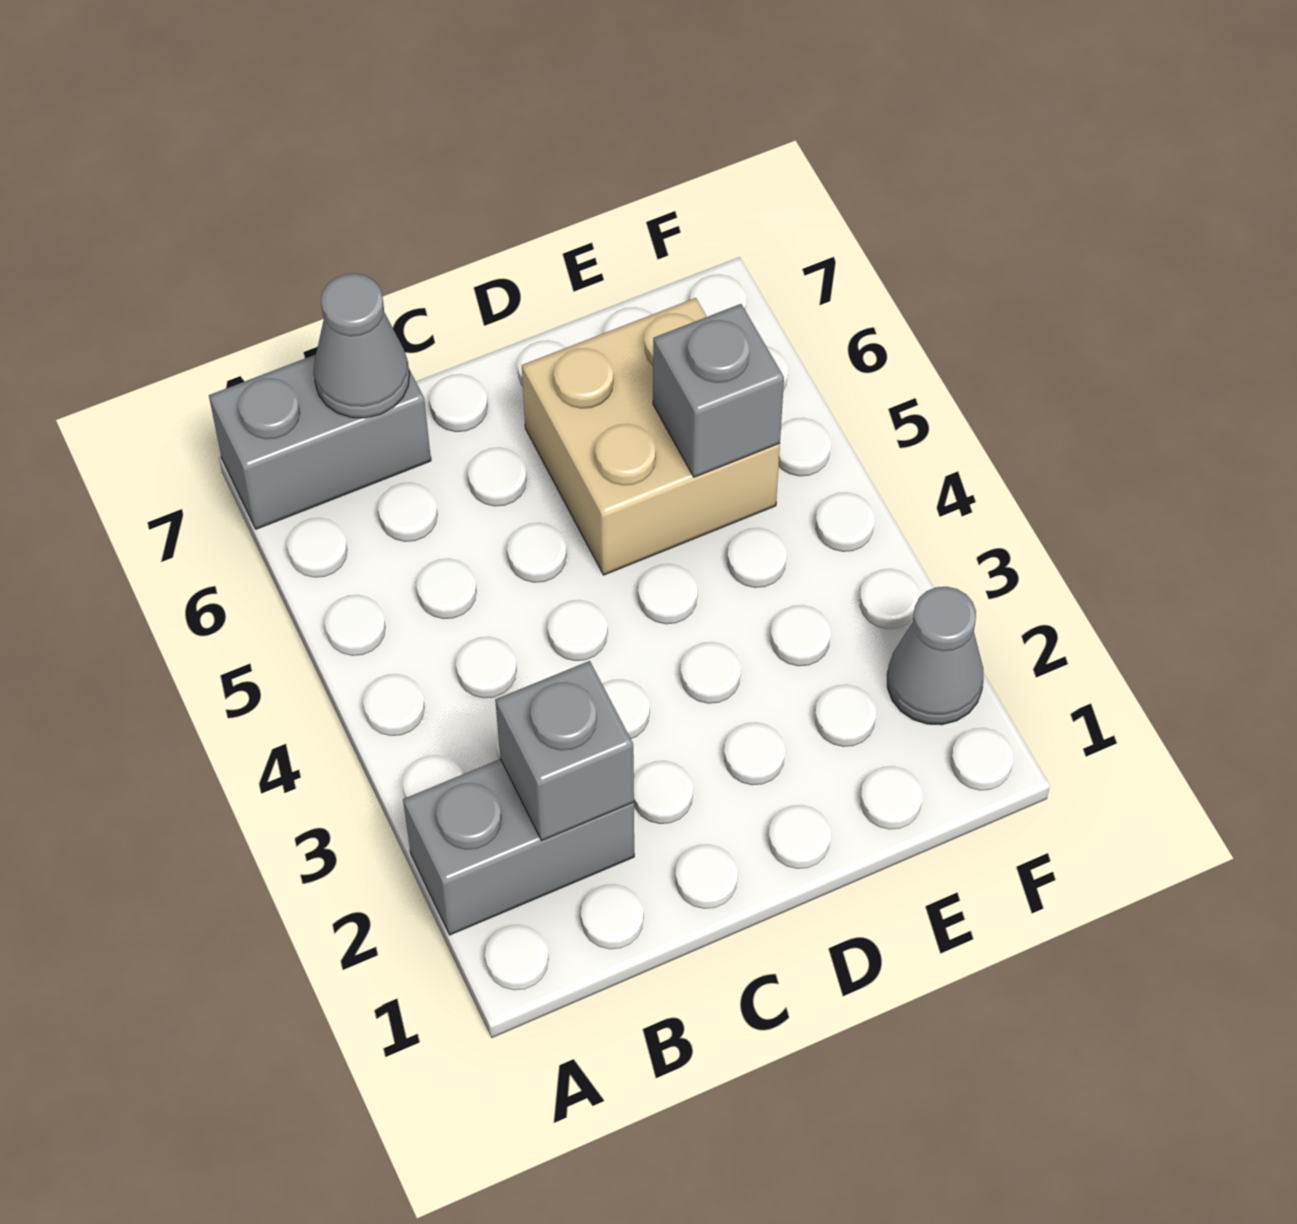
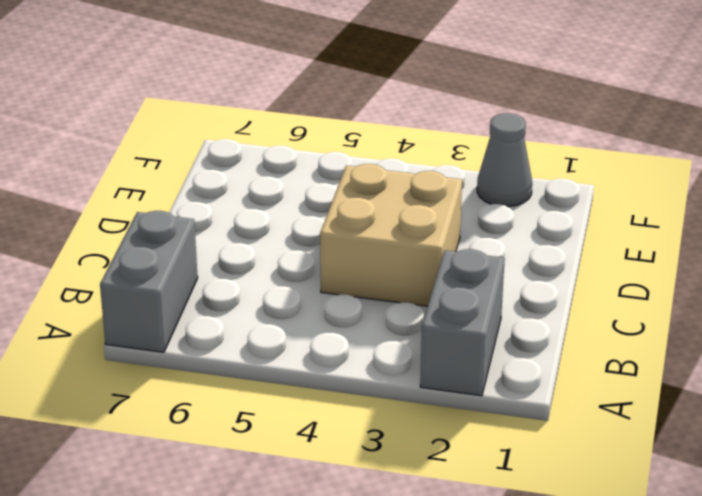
tan brick C3:D4 level 1 -> tan brick D5:E6 level 1
none -> grey brick B2 level 2
none -> grey cone B7 level 2

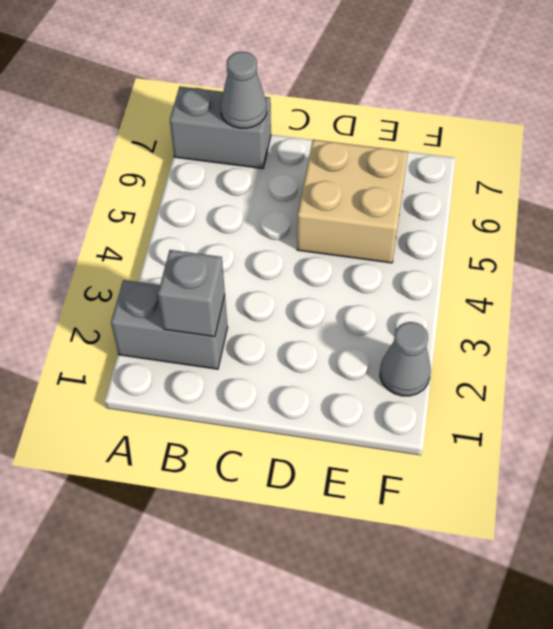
none -> grey brick E5 level 2

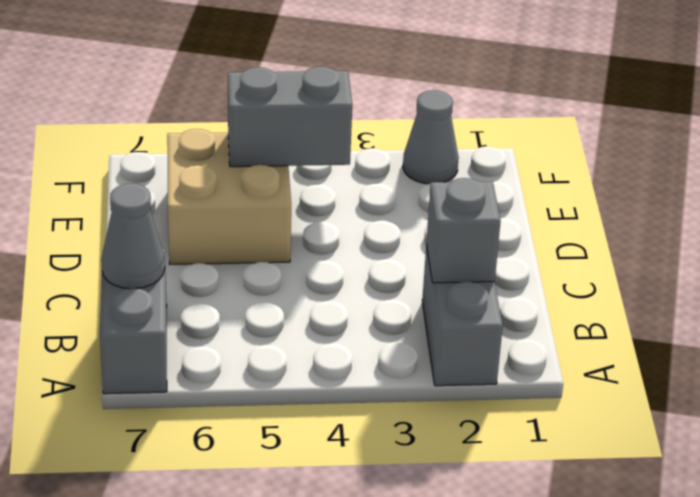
grey brick E4:E5 level 2 -> grey brick E5 level 2

